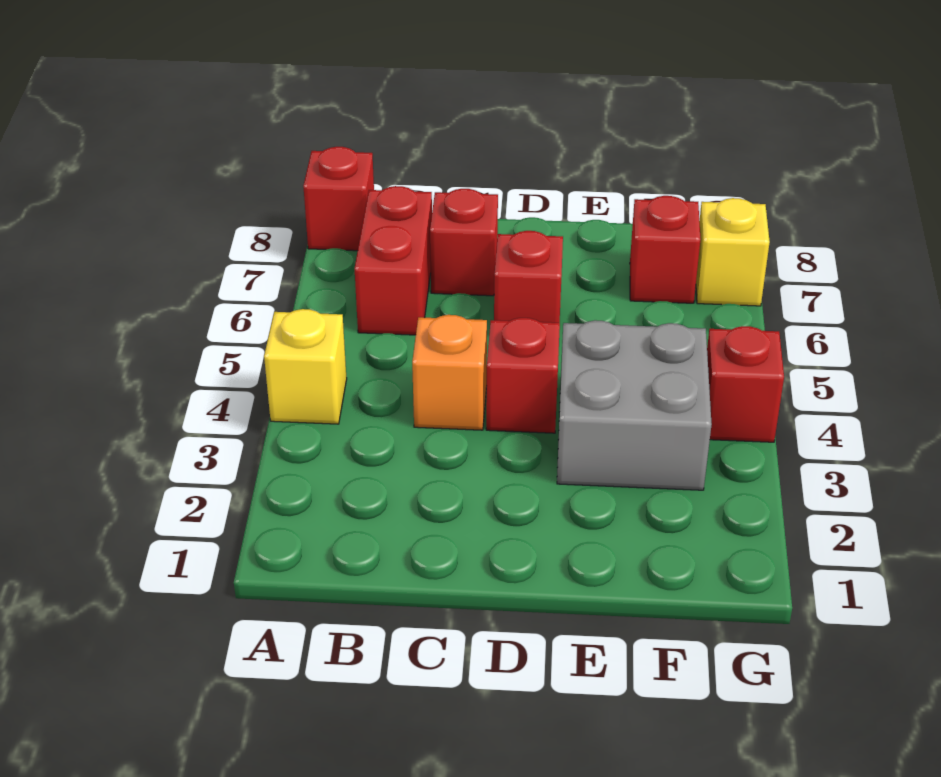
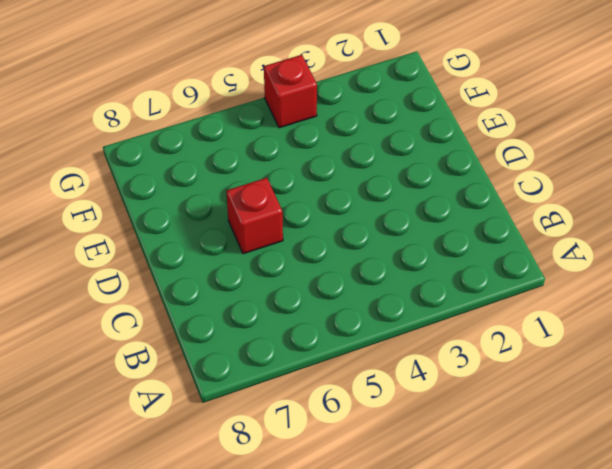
none -> yellow brick A4 level 1
none -> red brick A8 level 1

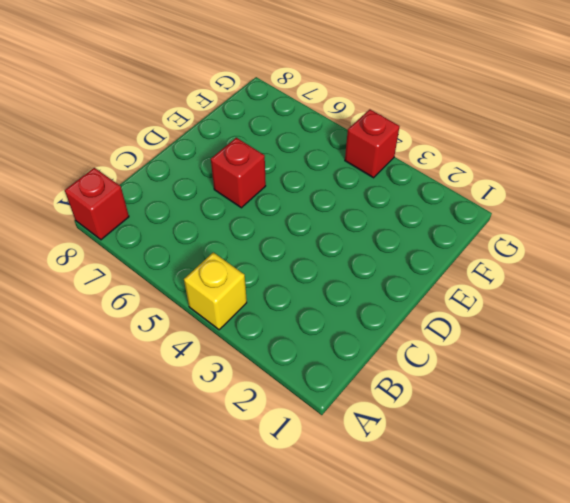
none -> red brick B6:B7 level 1
none -> orange brick C4 level 1

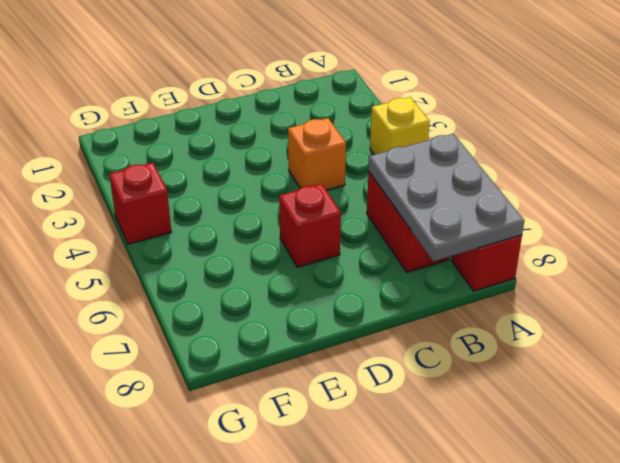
grey plate A6:B8 level 2 -> none
none -> red brick C7 level 1
none -> red brick D4 level 1

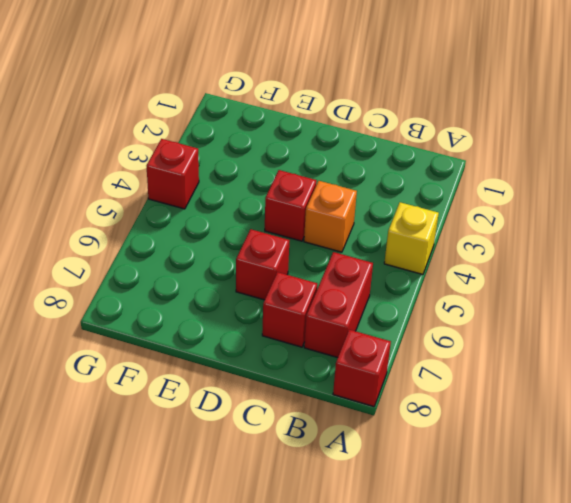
none -> grey brick E3:F4 level 1
none -> red brick F7 level 1

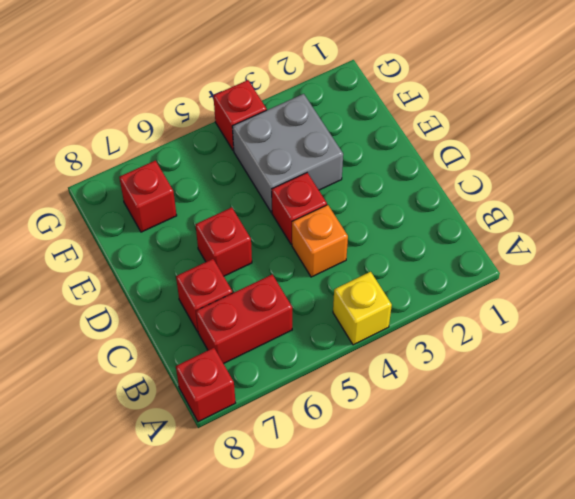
none -> yellow brick G7 level 1

